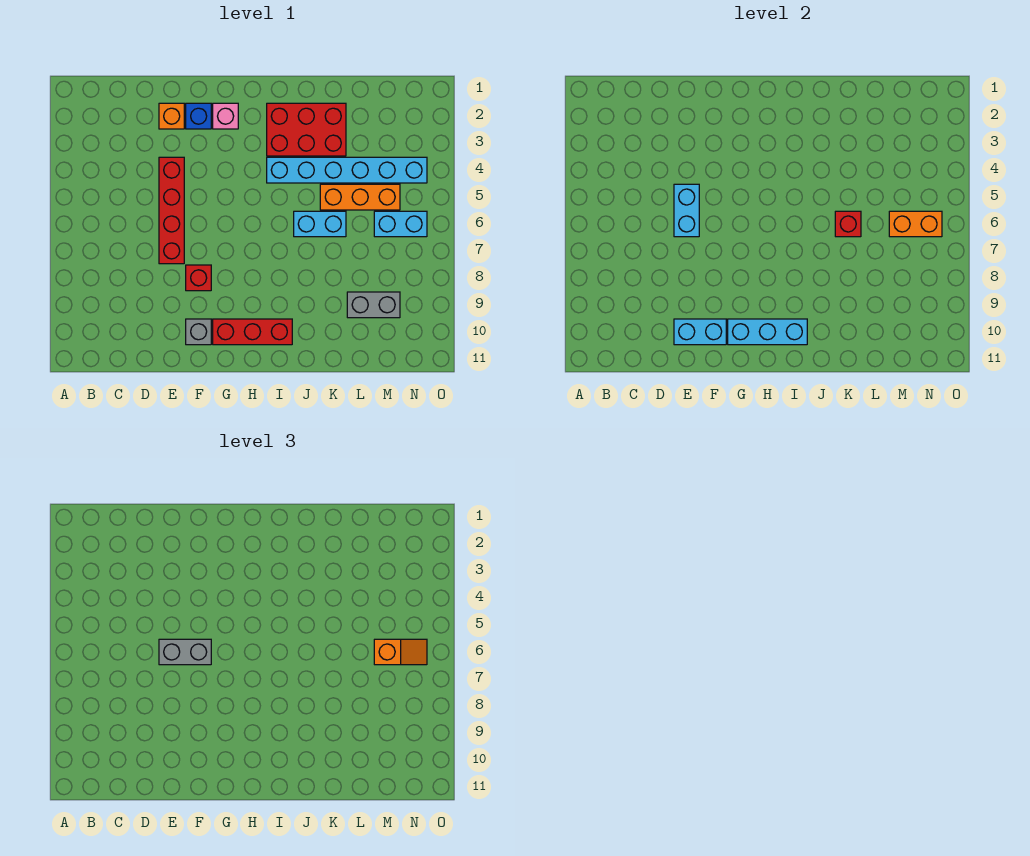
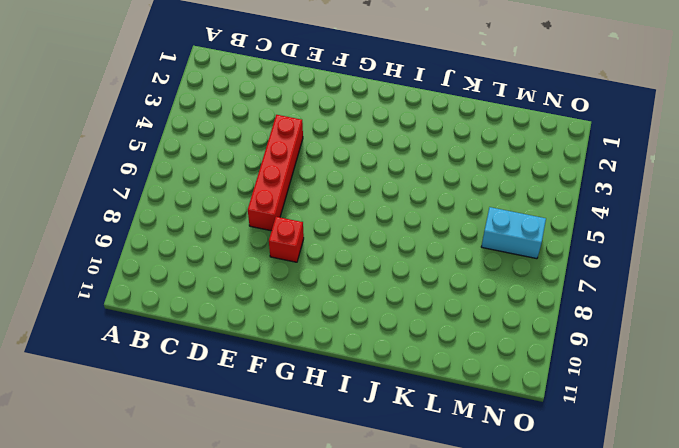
none -> orange brick E2 level 1
none -> blue brick F2 level 1
none -> grey brick F10 level 1

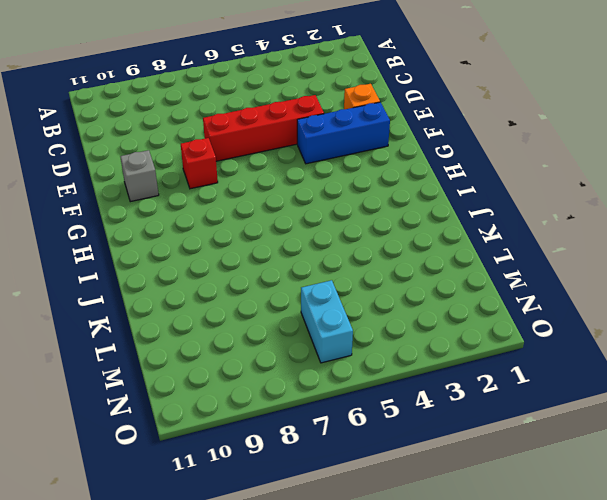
blue brick F2:F4 level 1 -> blue brick F2 level 1
none -> pink brick G2 level 1
none -> red brick G10:I10 level 1
none -> red brick I2:K3 level 1

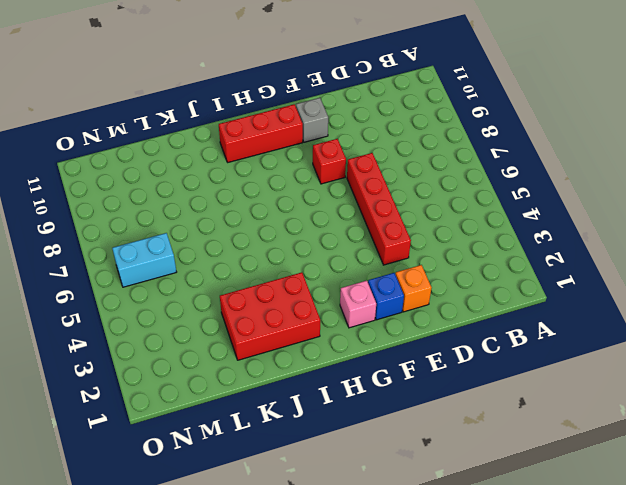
none -> cyan brick I4:N4 level 1
none -> cyan brick J6:K6 level 1
none -> orange brick K5:M5 level 1

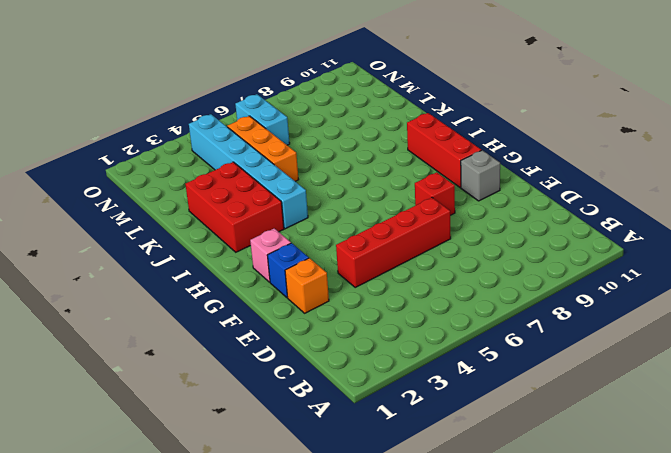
none -> cyan brick J6:K6 level 1
none -> grey brick L9:M9 level 1
none -> cyan brick E5:E6 level 2

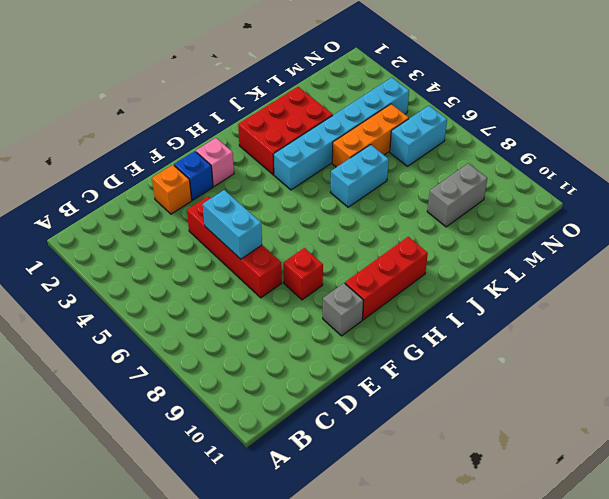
none -> cyan brick E10:F10 level 2
none -> cyan brick G10:I10 level 2
none -> red brick K6 level 2

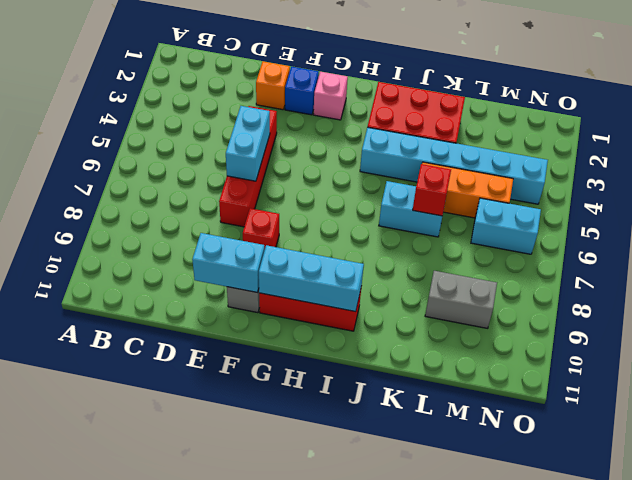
none -> orange brick M6:N6 level 2
none -> grey brick E6:F6 level 3
none -> orange slope M6:N6 level 3 top M

